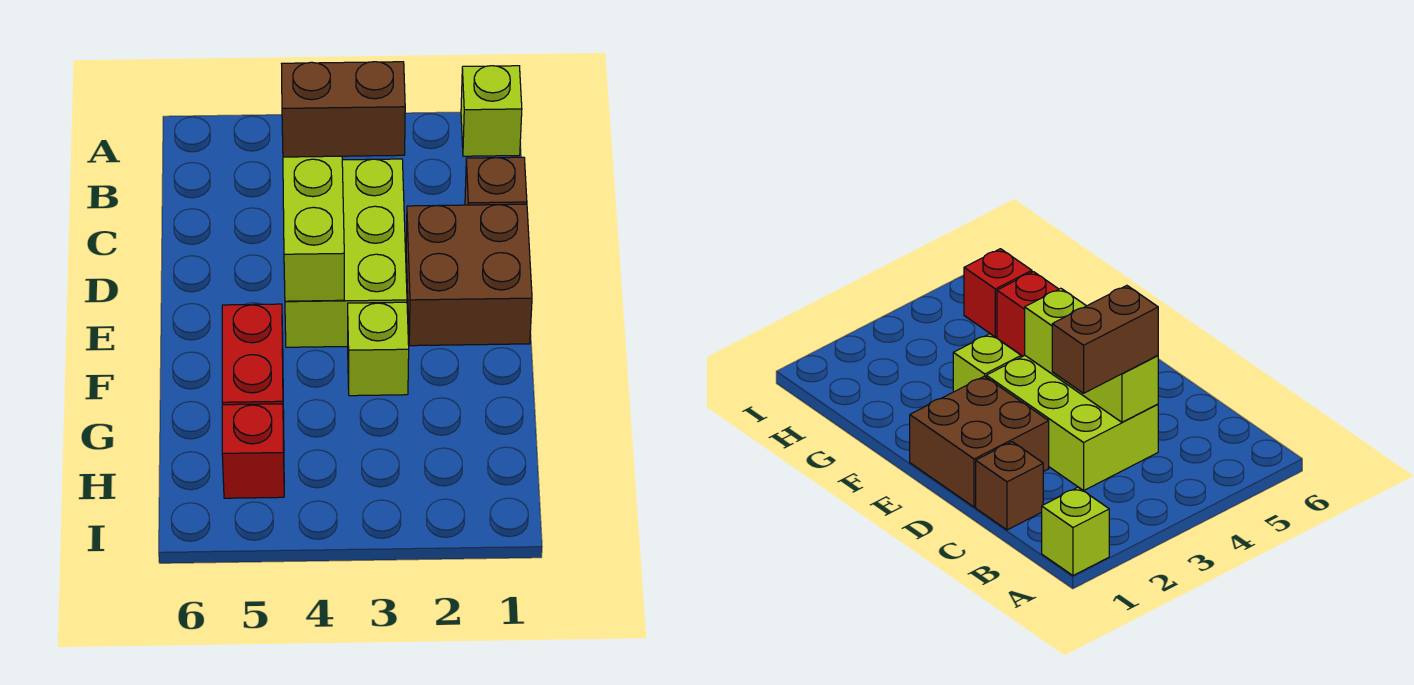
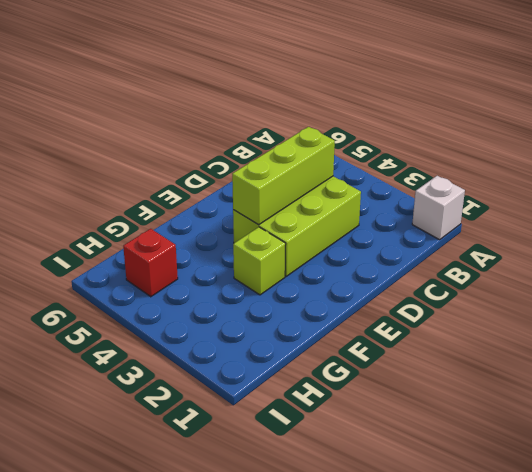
white brick A1 level 1 -> lime brick A1 level 1
none -> brown brick C1 level 1
none -> brown brick D1:E2 level 1

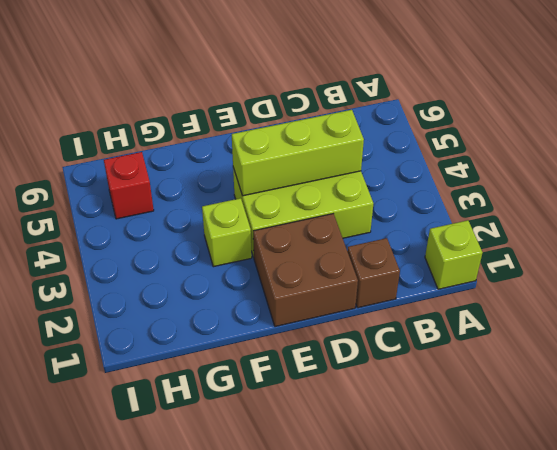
none -> red brick F5:G5 level 1
none -> brown brick C3:C4 level 3

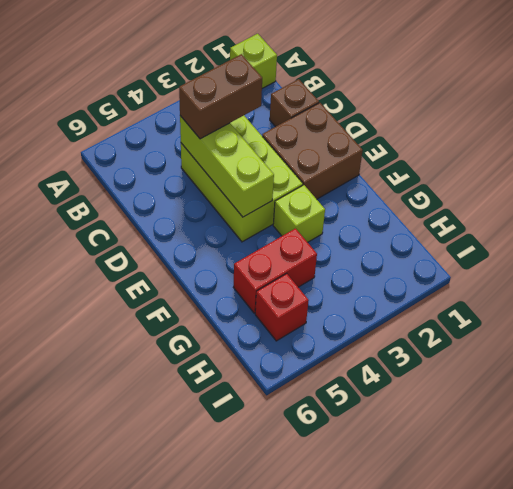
red brick G4:G5 level 1 -> red brick F5:G5 level 1

